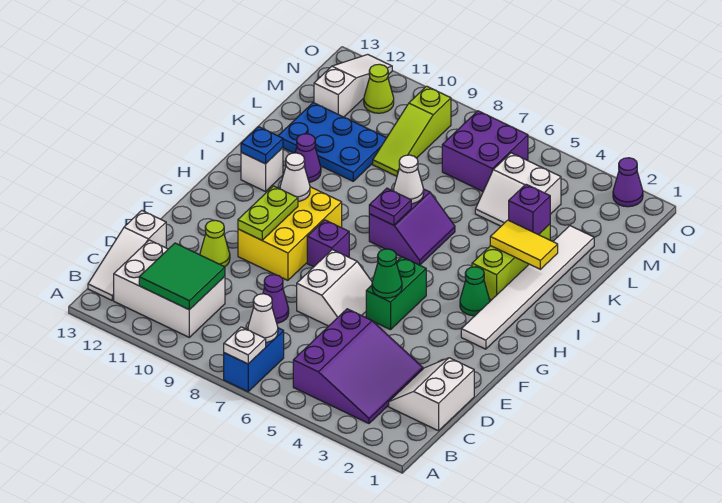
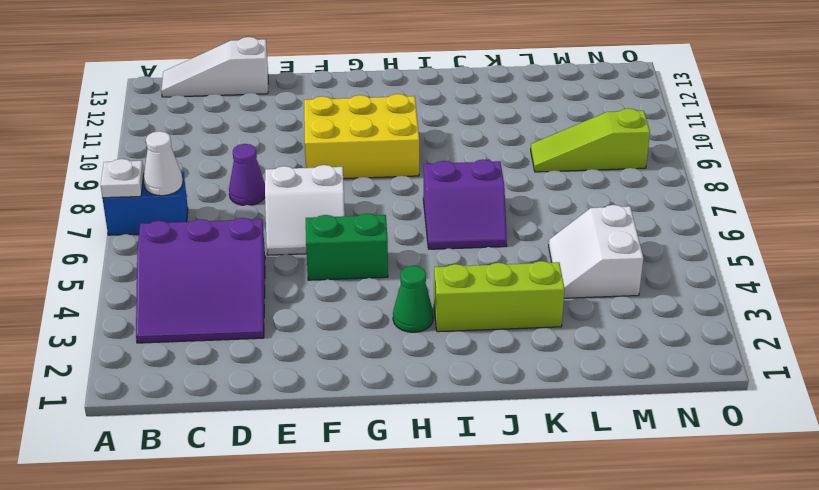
none -> white brick B10:C12 level 1
none -> white slope C1:D2 level 1 top 1
none -> lime cone E11 level 1
none -> white tile G2:L2 level 1

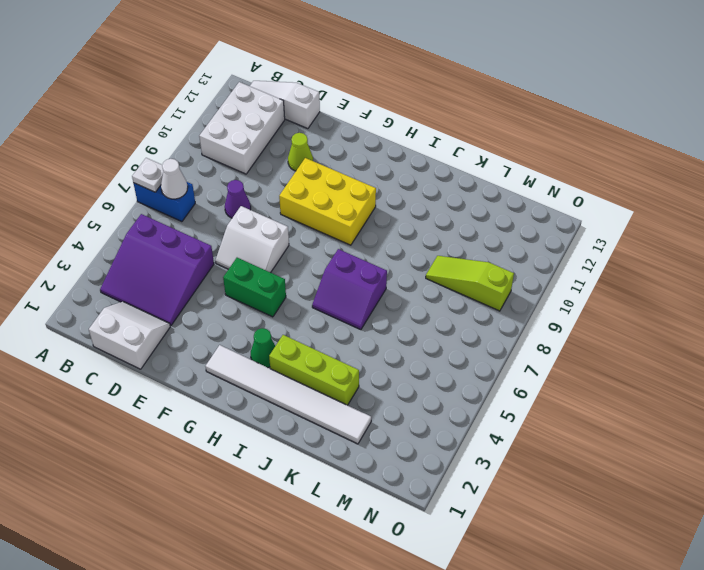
none -> purple brick G8 level 1
none -> white brick I12 level 1
none -> purple cone J11 level 1
none -> blue plate K10:L12 level 1

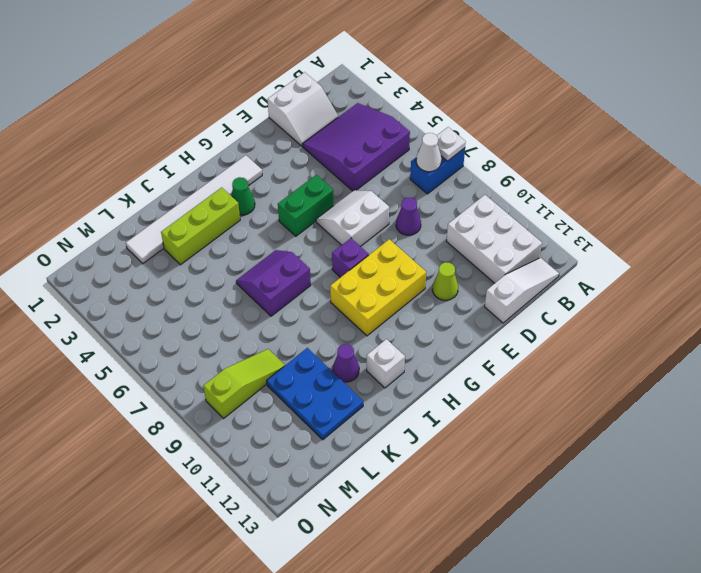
none -> white slope L4:M5 level 1 top M
none -> purple brick M6:N7 level 1
none -> white slope M12:O12 level 1 top M
none -> lime cone N11 level 1

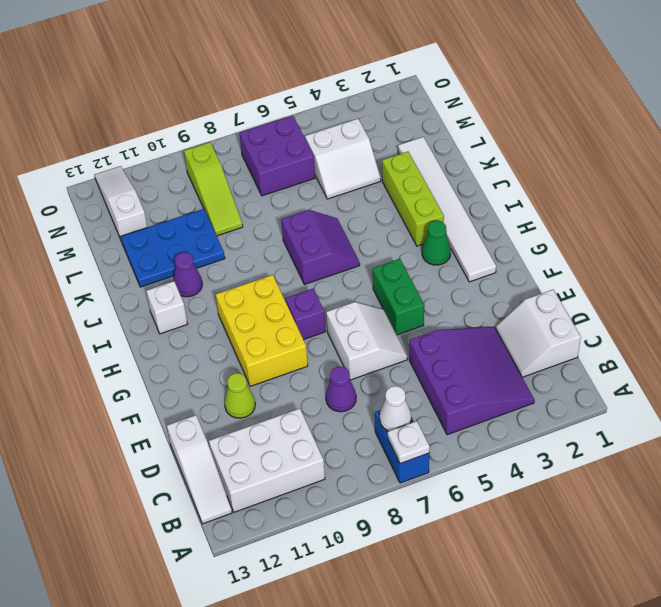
none -> lime cone N11 level 1
none -> purple cone O2 level 1
none -> green tile B10:C11 level 2
none -> green cone F5 level 2

